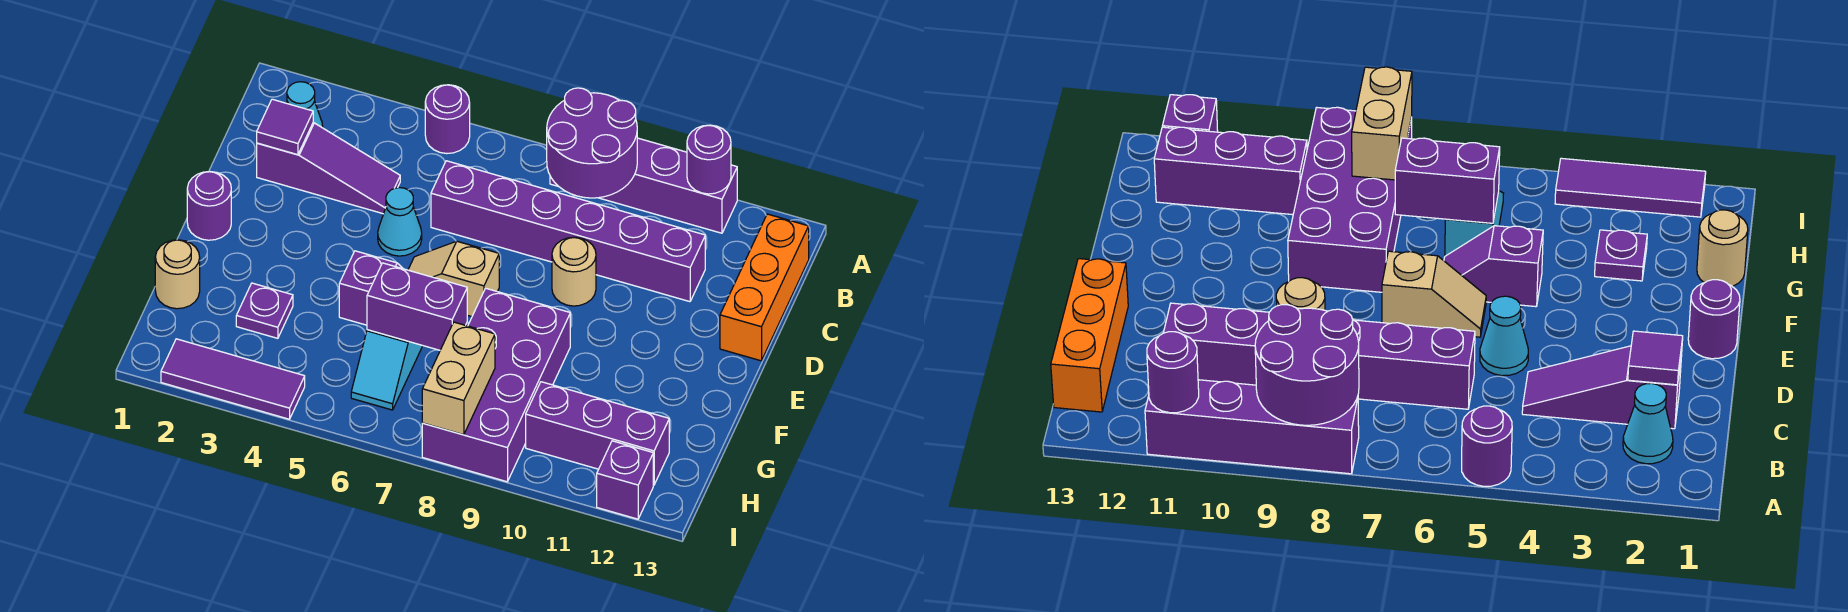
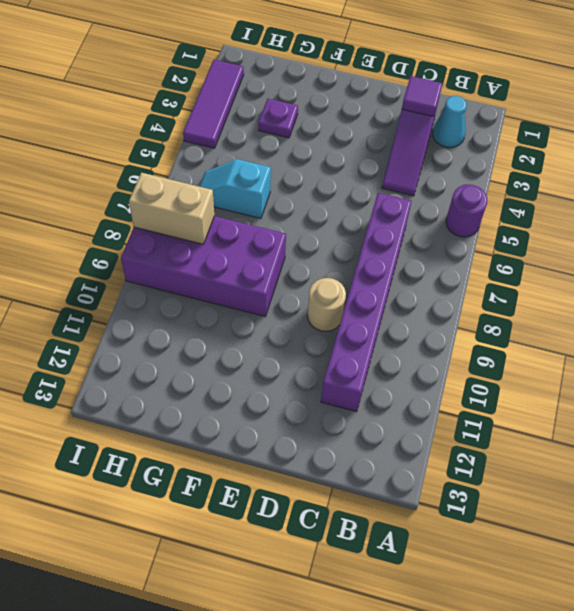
none -> purple brick A8:A11 level 1
none -> orange brick B13:D13 level 1
none -> cyan cone D5 level 1

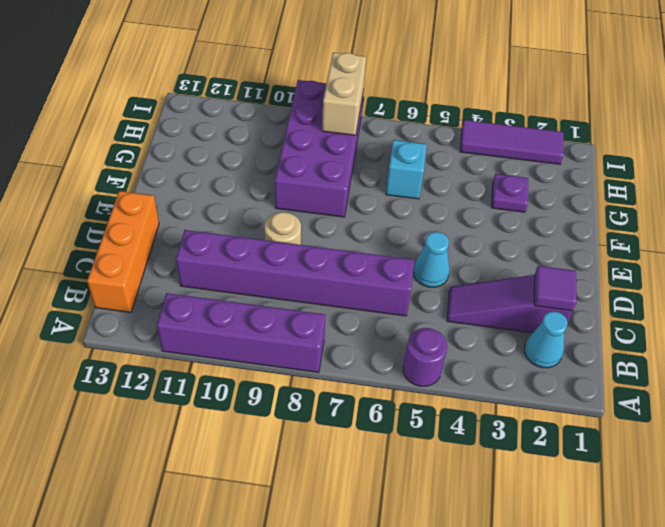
none -> purple round brick E1 level 1
none -> tan slope E6:E7 level 1 top 7
none -> purple slope F5:F6 level 1 top 5

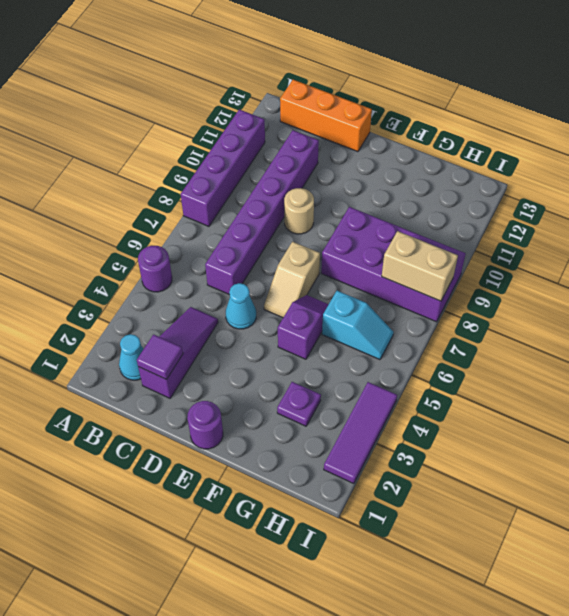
none -> tan round brick G1 level 1
none -> purple brick H10:H12 level 1
none -> purple brick I12 level 1

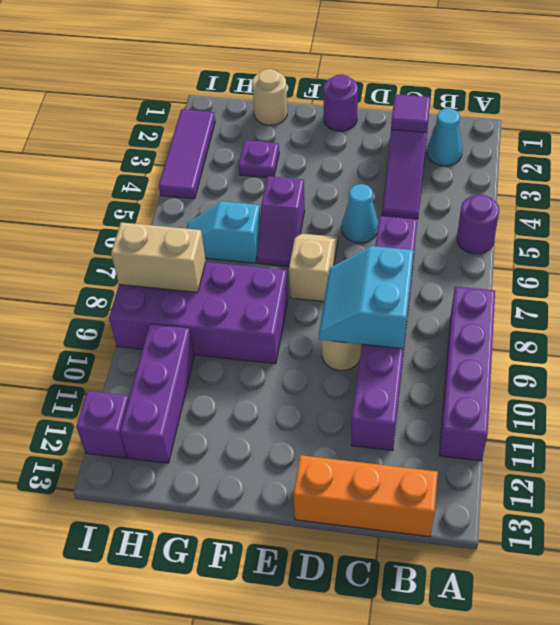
cyan slope C8:D9 level 2 top C -> none
none -> purple round brick A8:B9 level 2
none -> purple round brick A11 level 2
none -> purple brick G6:G7 level 2

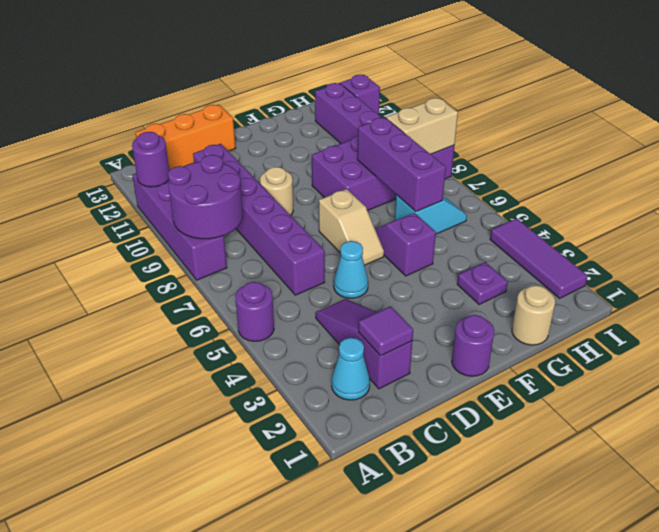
purple brick G6:G8 level 2 -> purple brick G6:G7 level 2

